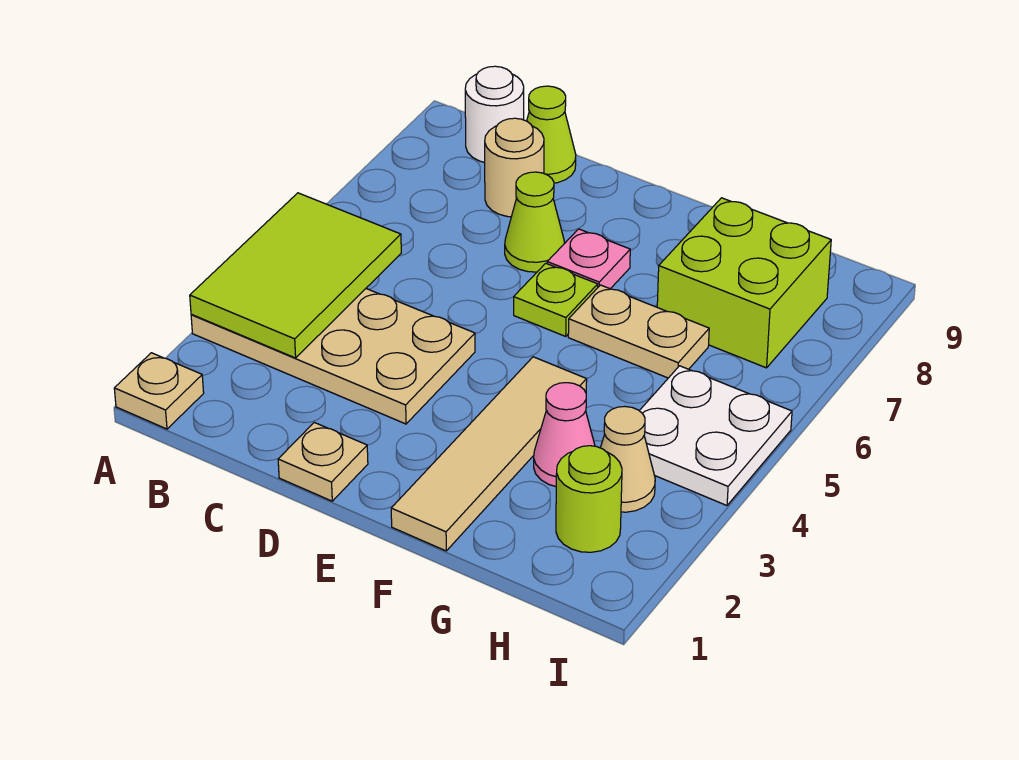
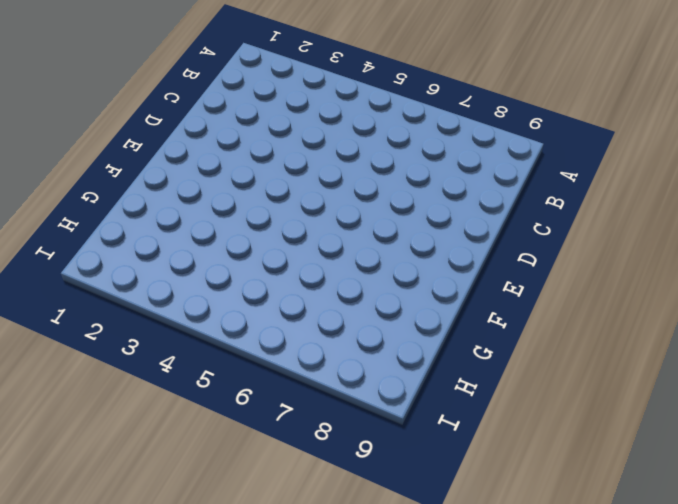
none -> tan plate A1 level 1
none -> tan plate A3:D4 level 1
none -> white round brick B9 level 1

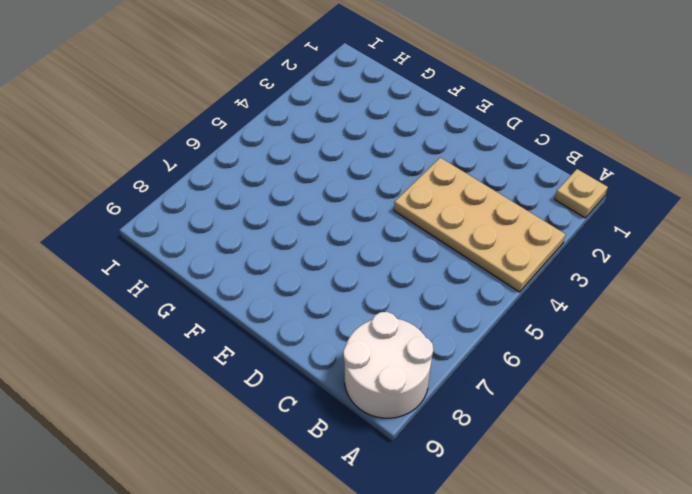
white round brick A8:B9 level 1 -> white round brick B9 level 1
none -> tan round brick C8 level 1
none -> lime cone C9 level 1
none -> tan plate D1 level 1

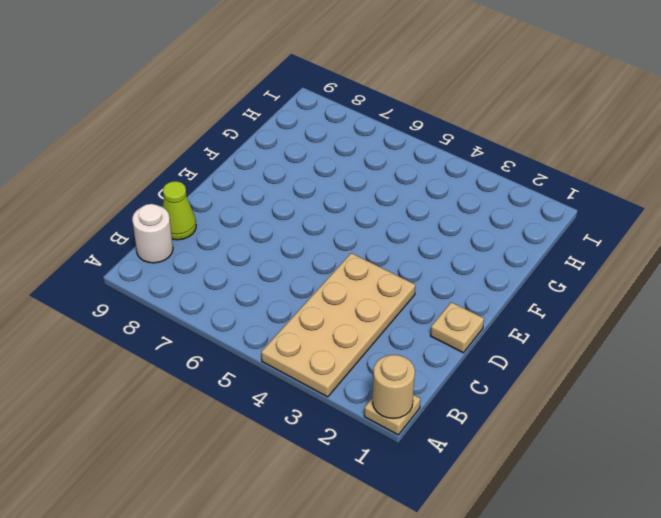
tan round brick A1 level 2 -> tan round brick C8 level 1
none -> lime cone D7 level 1
none -> lime plate E6 level 1
none -> pink plate E7 level 1

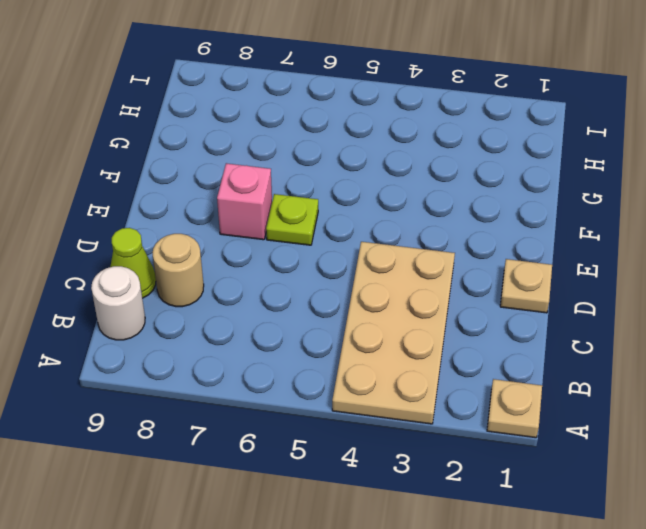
pink brick E7 level 1 -> pink plate E7 level 1
none -> lime cone D7 level 1
none -> tan tile F1:F4 level 1
none -> tan plate F6:G6 level 1

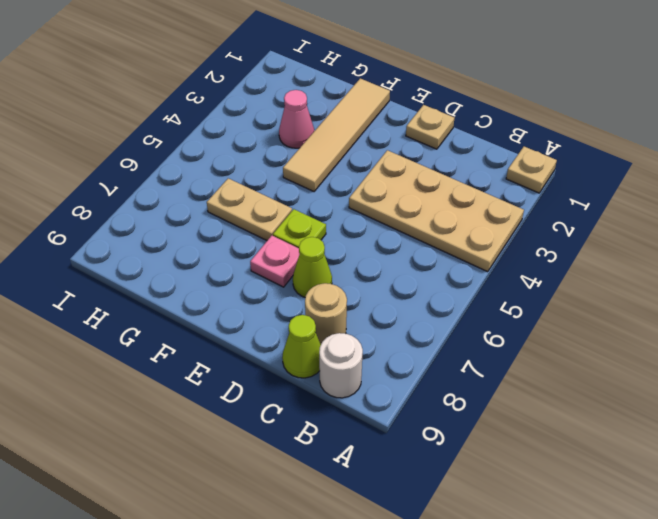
none -> lime brick G7:H8 level 1
none -> lime round brick H2 level 1
none -> tan cone H3 level 1

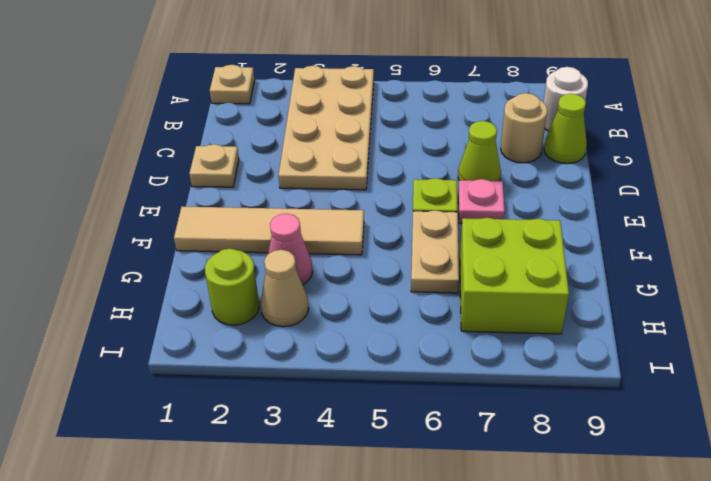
none -> white plate H4:I5 level 1
none -> lime tile A3:B5 level 2

